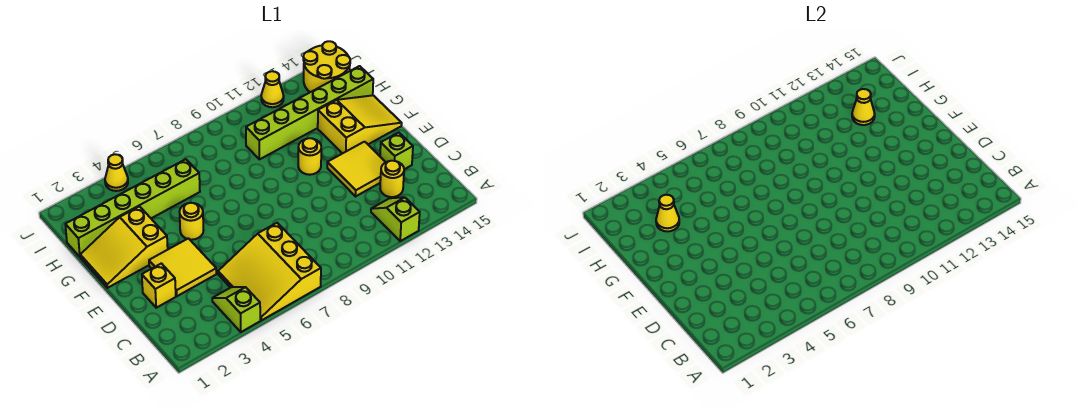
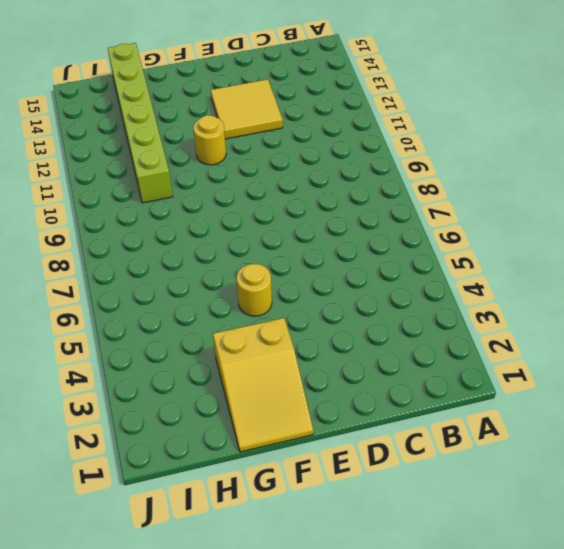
none -> lime slope A4:B4 level 1 top A
none -> yellow slope A5:C7 level 1 top 7
none -> lime slope A12:B12 level 1 top A

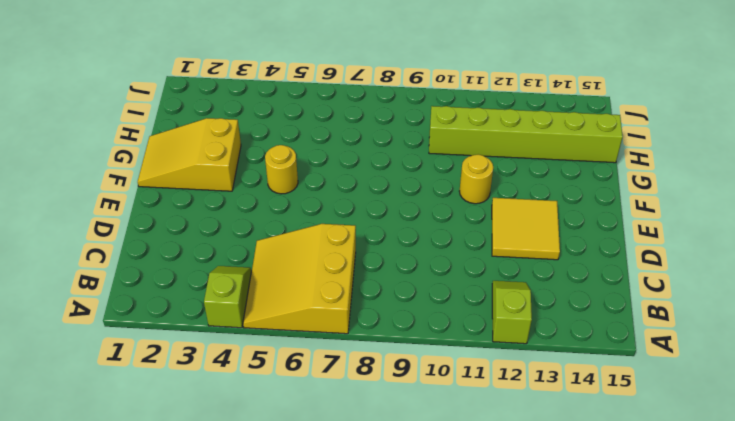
none -> yellow round brick C13 level 1
none -> yellow brick D2 level 1
none -> yellow tile D3:E4 level 1

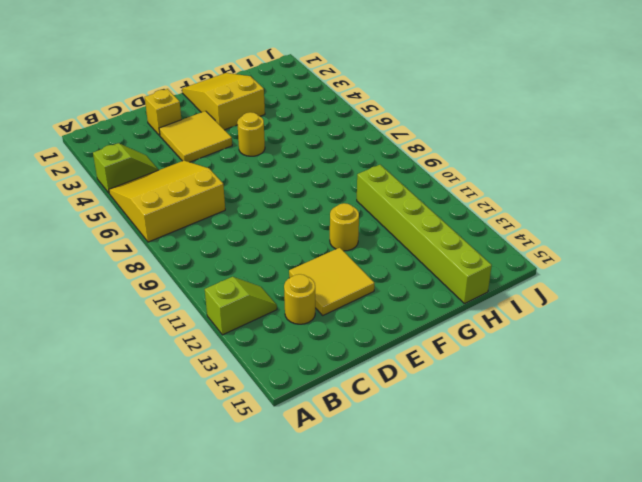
none -> lime brick D14 level 1
none -> yellow slope F13:G15 level 1 top 13
none -> lime brick H1:H6 level 1

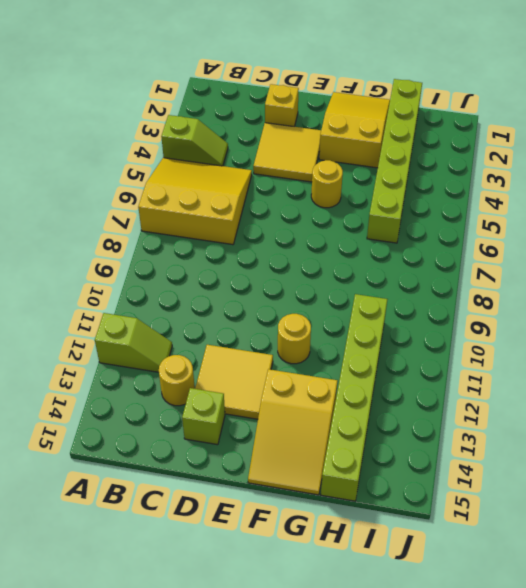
none -> yellow round brick I14:J15 level 1
none -> yellow cone J4 level 1
none -> yellow cone J12 level 1

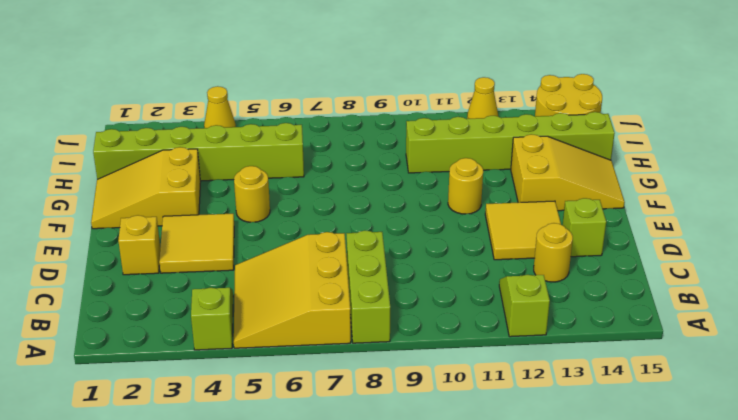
lime brick A8:C8 level 1 -> none
none -> yellow cone H3 level 2
none -> yellow cone H13 level 2

